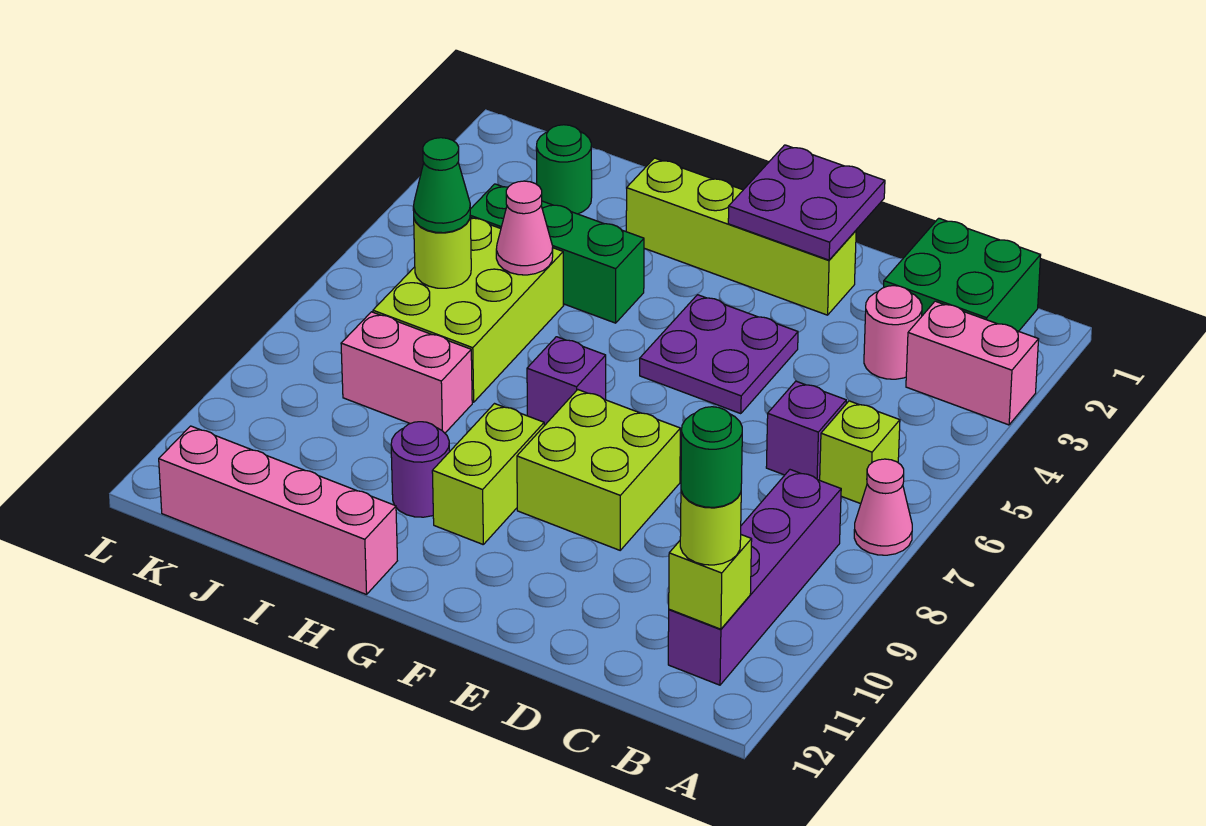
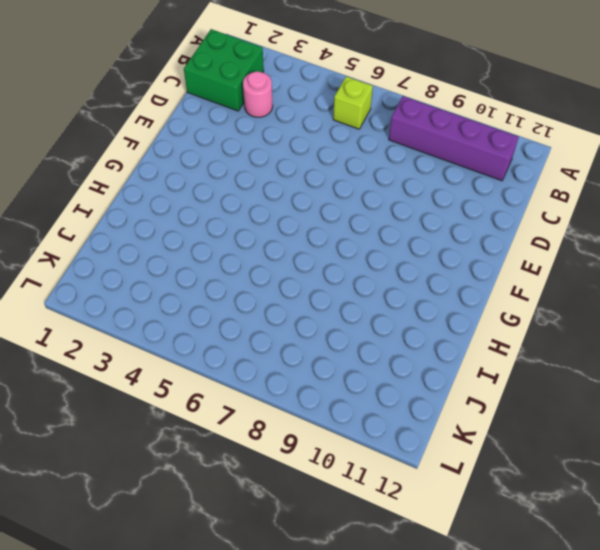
none -> pink brick A3:B3 level 1
none -> pink cone A7 level 1
none -> purple brick C6 level 1

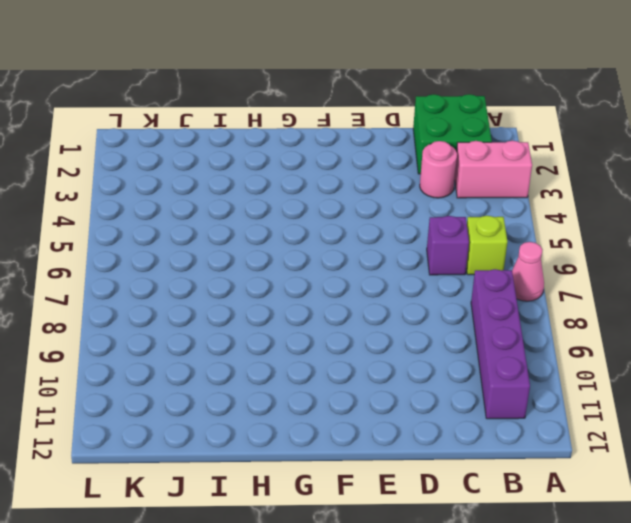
none -> lime brick E2:H2 level 1
none -> purple plate E4:F5 level 1
none -> lime brick E8:F9 level 1

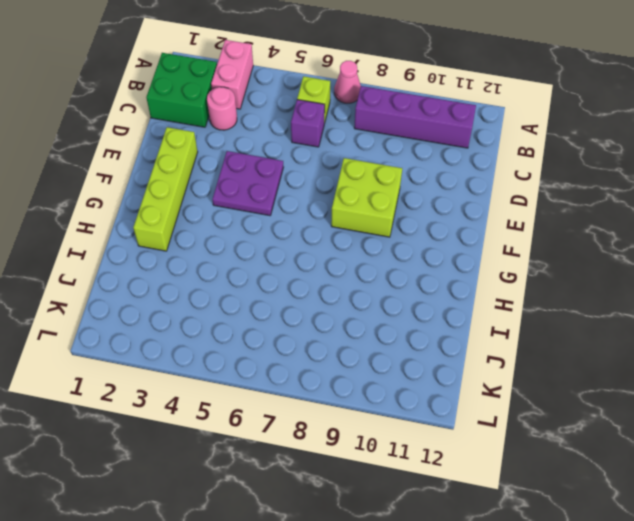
none -> purple brick G7 level 1
none -> lime brick G9:G10 level 1
none -> green brick H4:J4 level 1

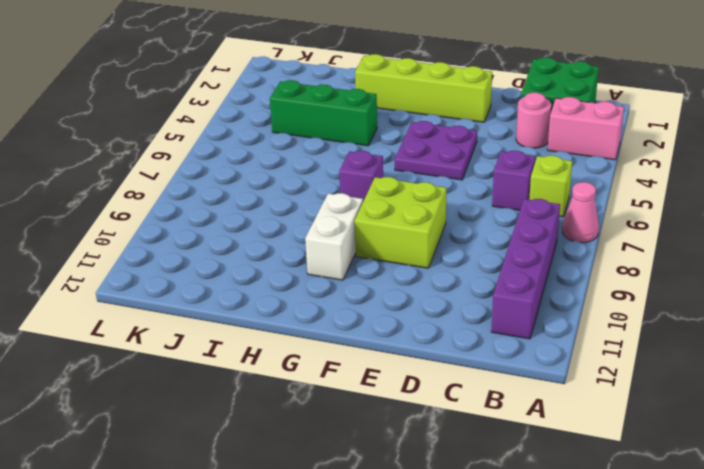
white brick G9:G10 level 1 -> lime brick G9:G10 level 1
none -> purple round brick H10 level 1
none -> pink brick H12:K12 level 1
none -> lime brick I5:J7 level 1

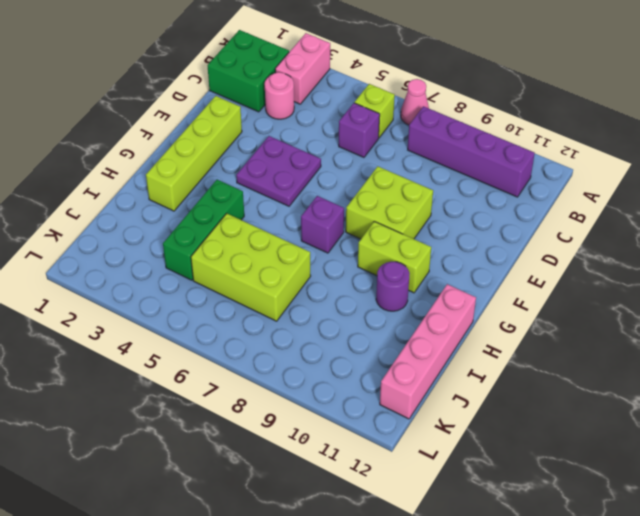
none -> pink brick I8:J8 level 1
none -> green round brick J2 level 1
none -> lime brick B11 level 2

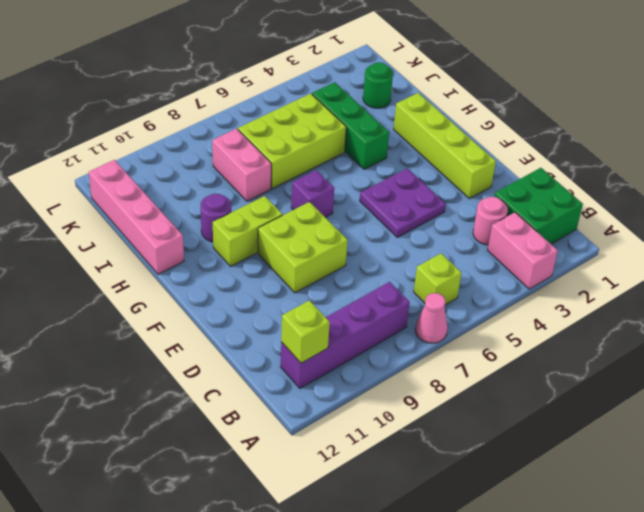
none -> purple brick C6 level 1
none -> purple plate E1:F2 level 2
none -> pink cone I5 level 2

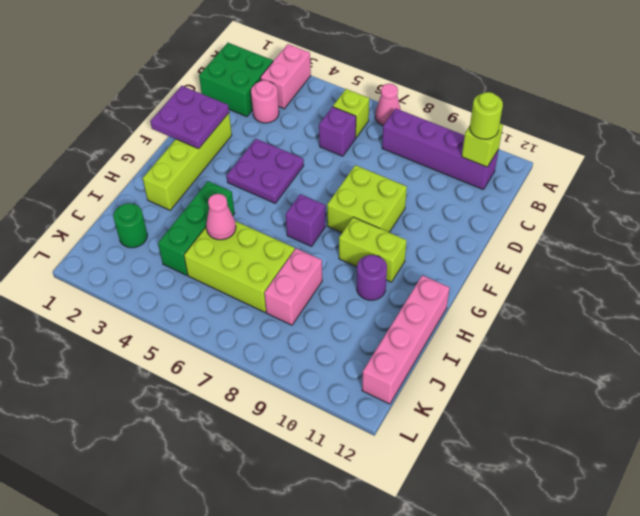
none -> lime round brick J6 level 2
none -> green cone J6 level 3
none -> green round brick B11 level 4

